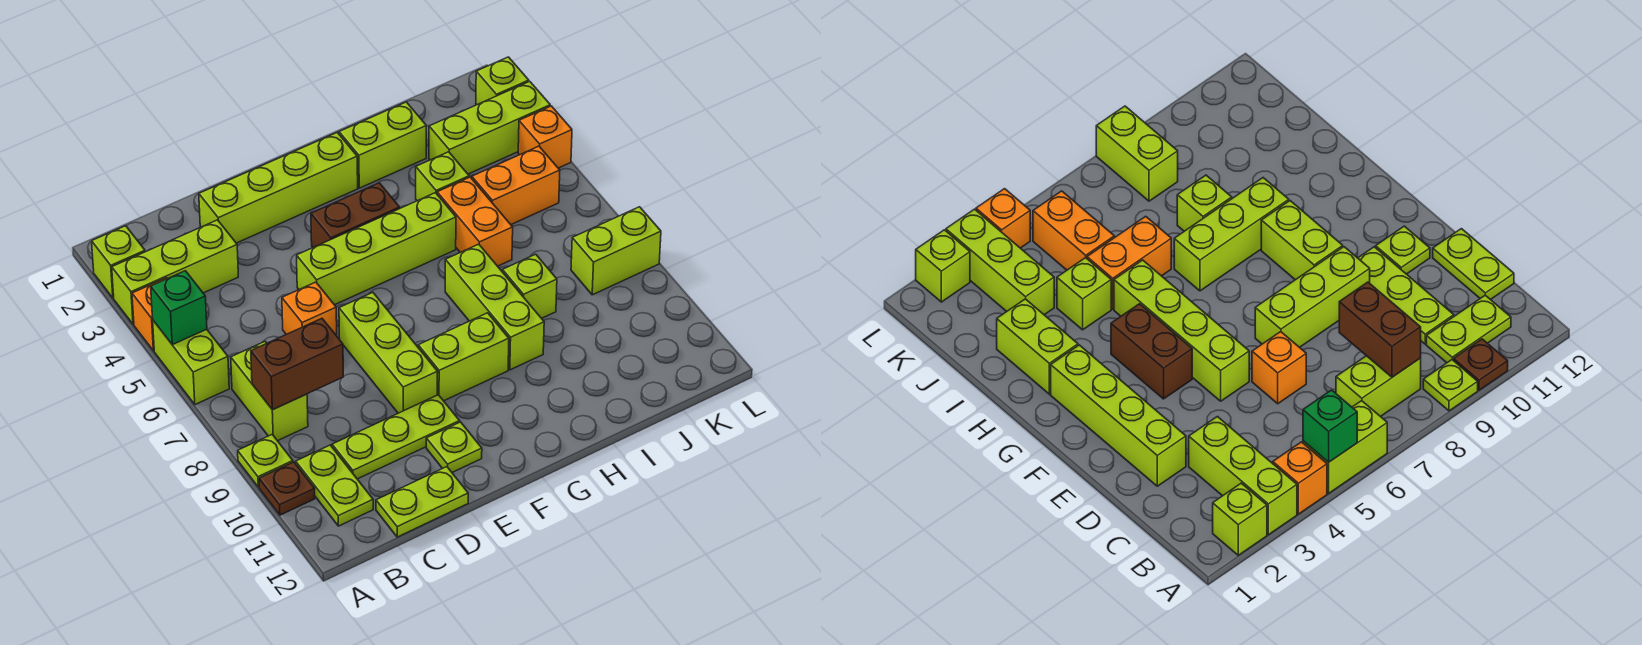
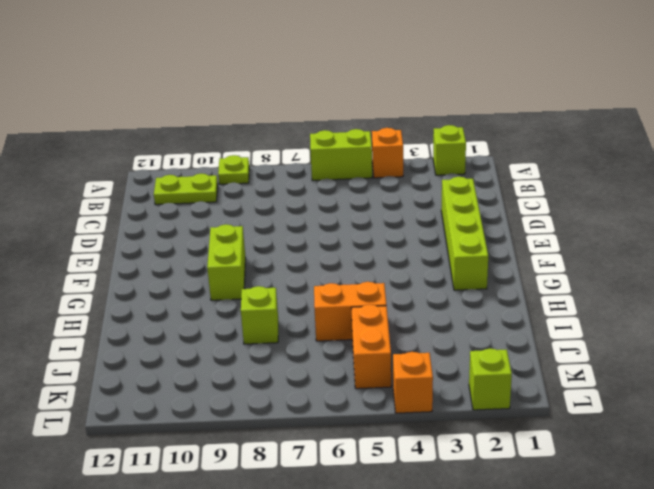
none -> lime brick A3:C3 level 1
none -> brown plate A10 level 1
none -> lime brick B7:B8 level 1

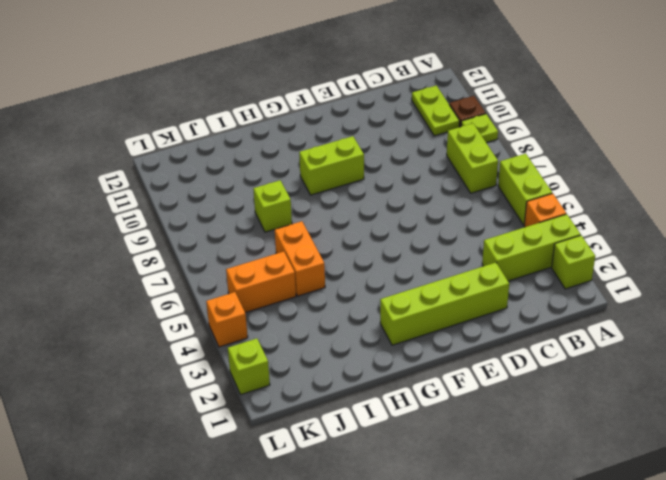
none -> lime plate C10:E10 level 1
none -> lime plate C12:D12 level 1
none -> orange brick D6 level 1

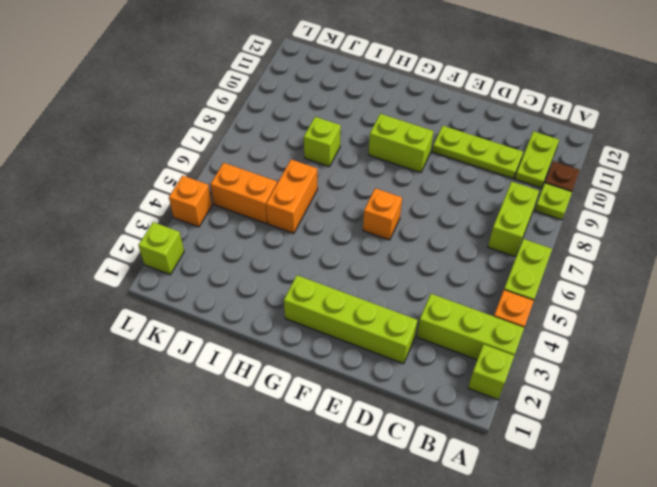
orange brick F6 level 1 -> orange brick D6 level 1
none -> lime plate C12:D12 level 1
none -> lime brick E5:H5 level 1
none -> lime brick E7:E9 level 1

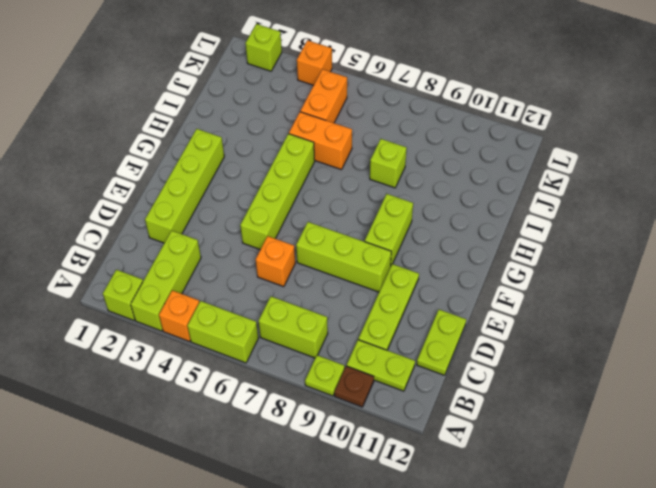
none -> lime plate E11 level 1
none -> brown brick F4:G4 level 1
none -> lime brick H2:I2 level 1

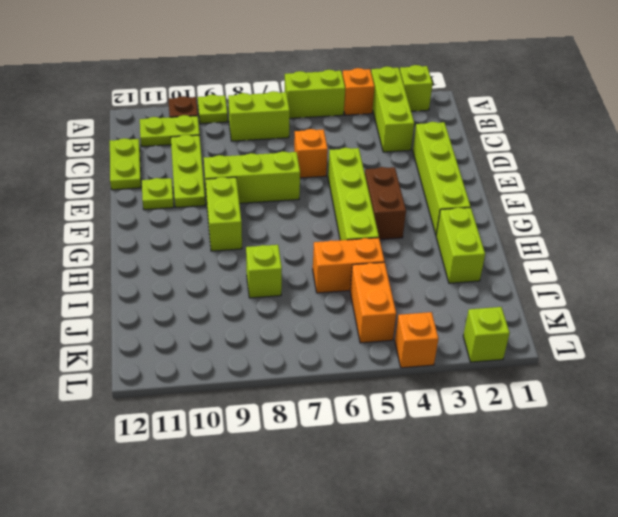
none -> lime brick H7:H9 level 1
none -> lime brick I4 level 1
none -> lime brick J3:L3 level 1

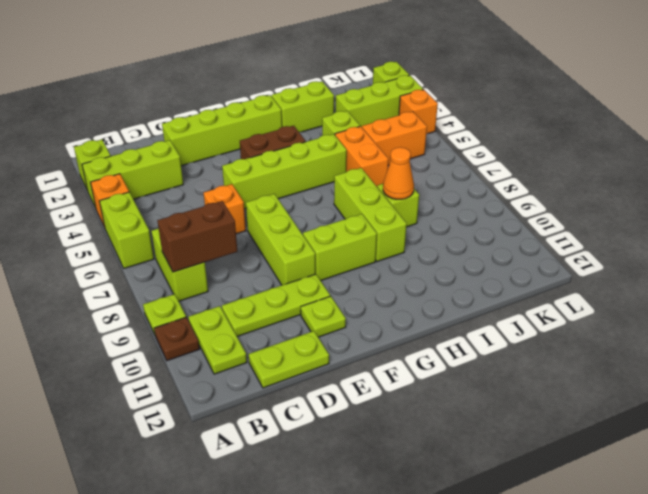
orange cone I8 level 2 -> none
none -> lime brick K8:L8 level 1
none -> green brick A5 level 2

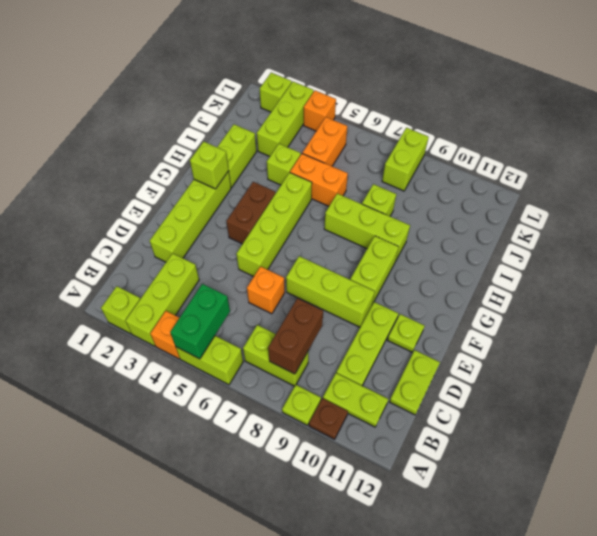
green brick A5:B5 level 2 -> green brick A5 level 2
lime brick G2 level 2 -> none

